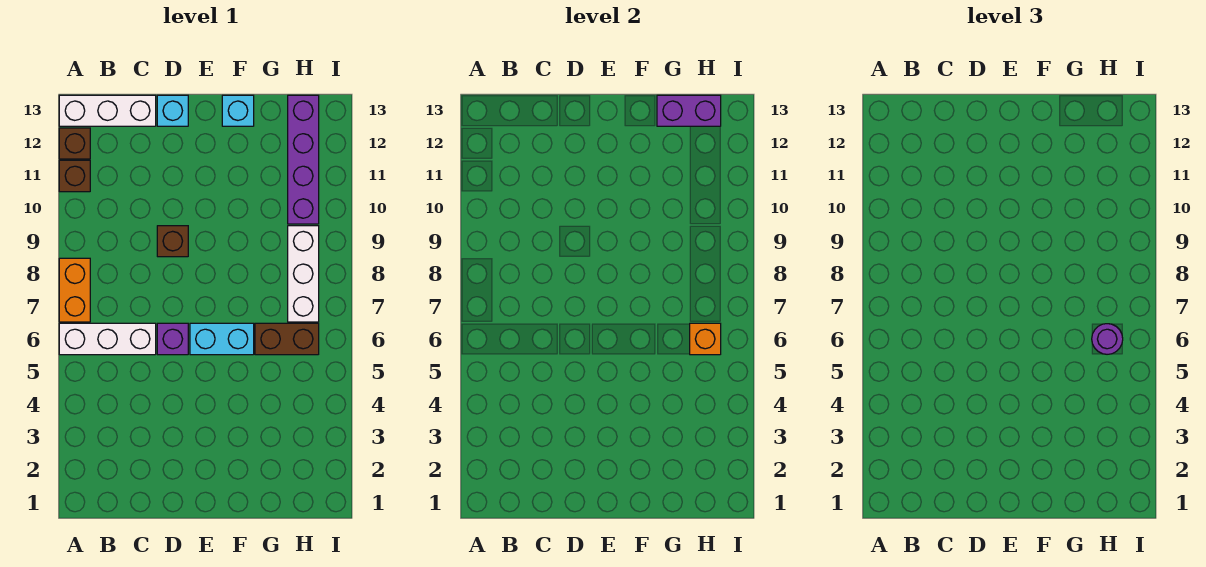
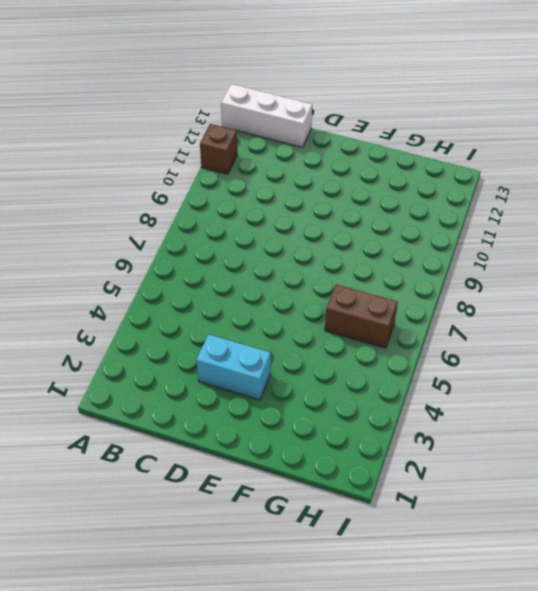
cyan brick D3:E3 level 1 -> cyan brick E6:F6 level 1
none -> white brick A6:C6 level 1
none -> orange brick A7:A8 level 1
none -> brown brick A12 level 1

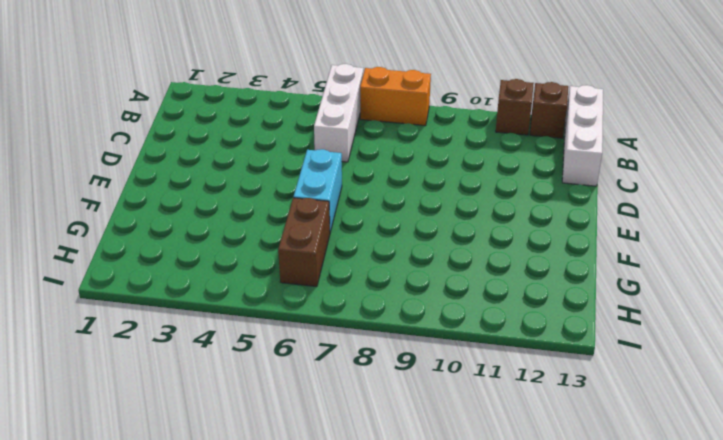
none -> purple brick D6 level 1
none -> brown brick D9 level 1
none -> cyan brick D13 level 1

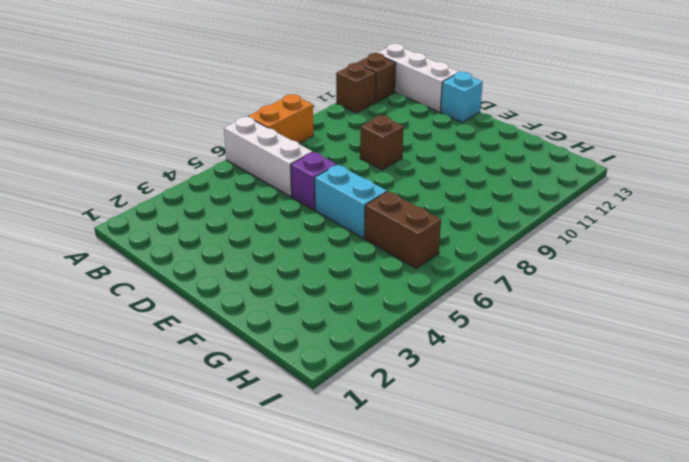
none -> cyan brick F13 level 1
none -> white brick H7:H9 level 1
none -> purple brick H10:H13 level 1

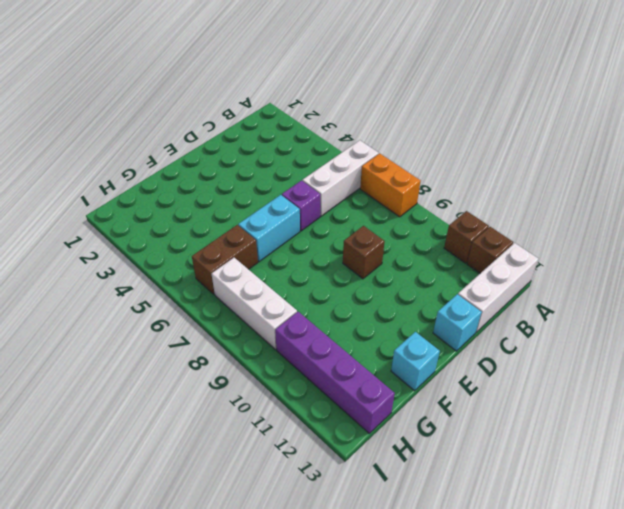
none -> purple brick G13:H13 level 2
none -> orange brick H6 level 2
none -> purple round brick H6 level 3

